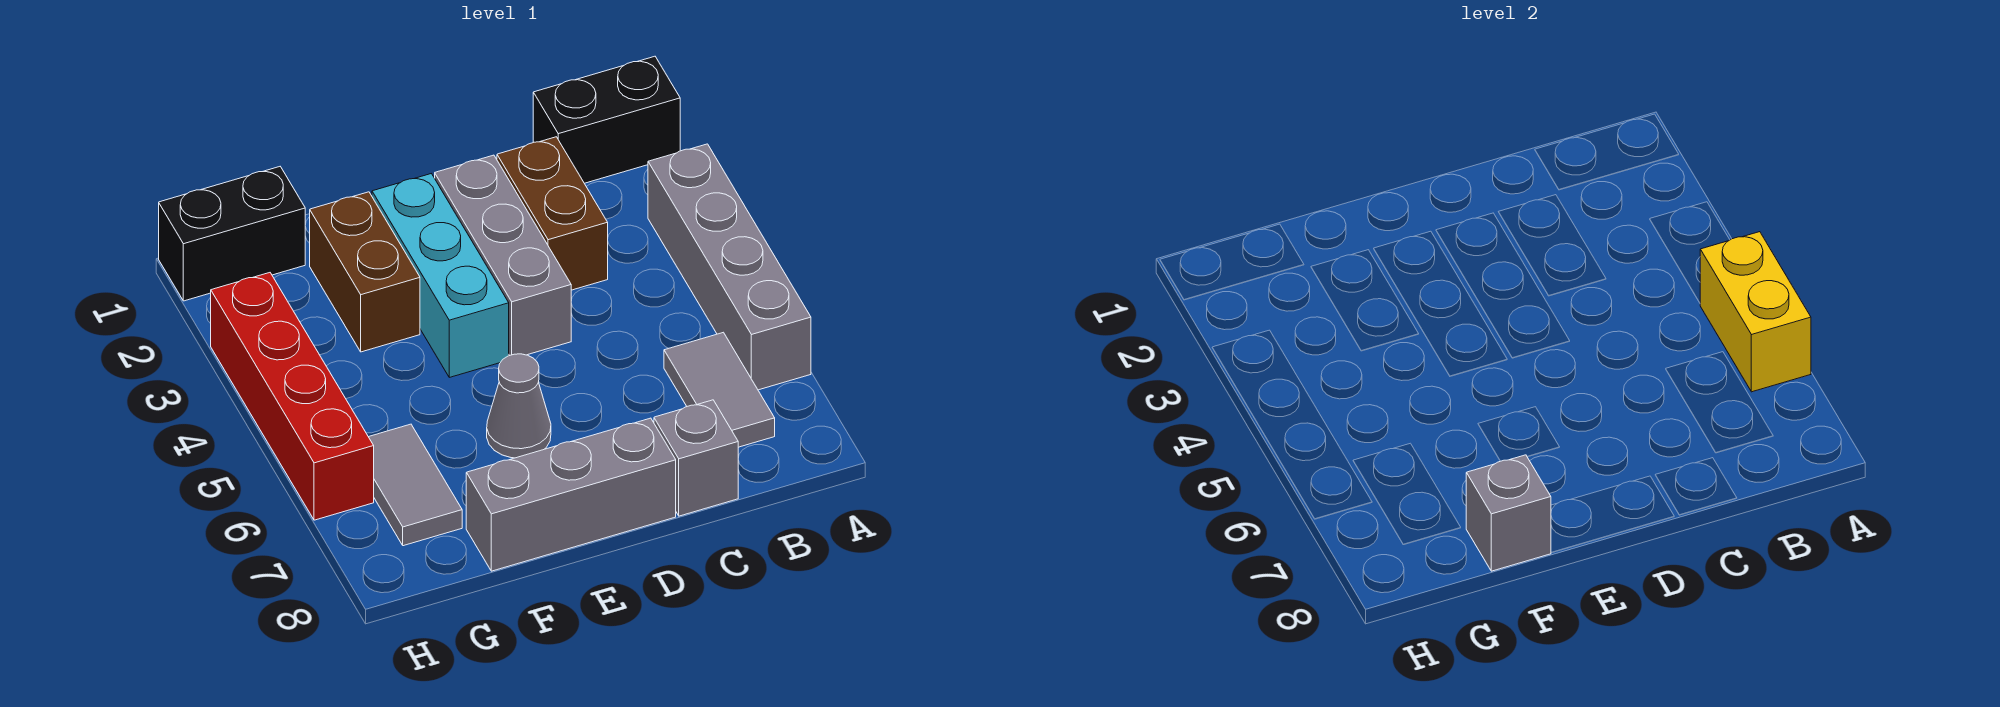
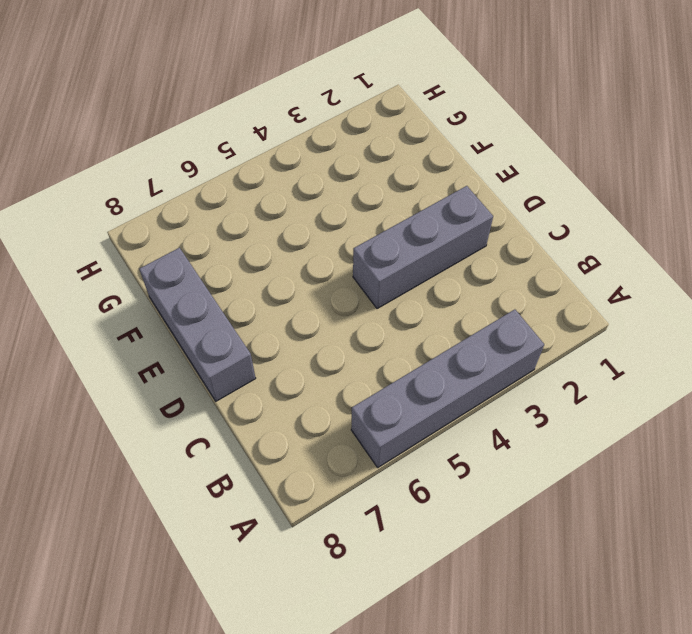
none -> black brick A1:B1 level 1
none -> grey tile B6:B7 level 1
none -> brown brick C2:C3 level 1

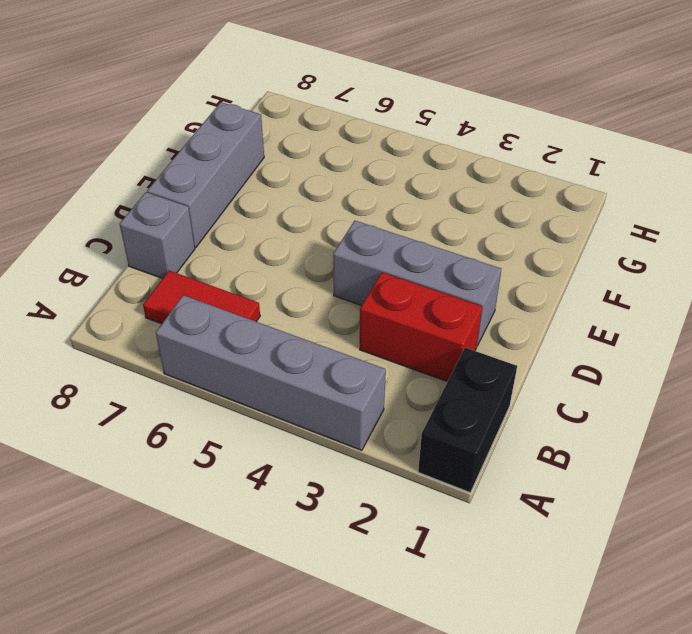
red tile B6:B7 level 1 -> grey tile B6:B7 level 1
red brick C2:C3 level 1 -> brown brick C2:C3 level 1
none -> cyan brick E2:E4 level 1
none -> grey cone E6 level 1
none -> brown brick F2:F3 level 1

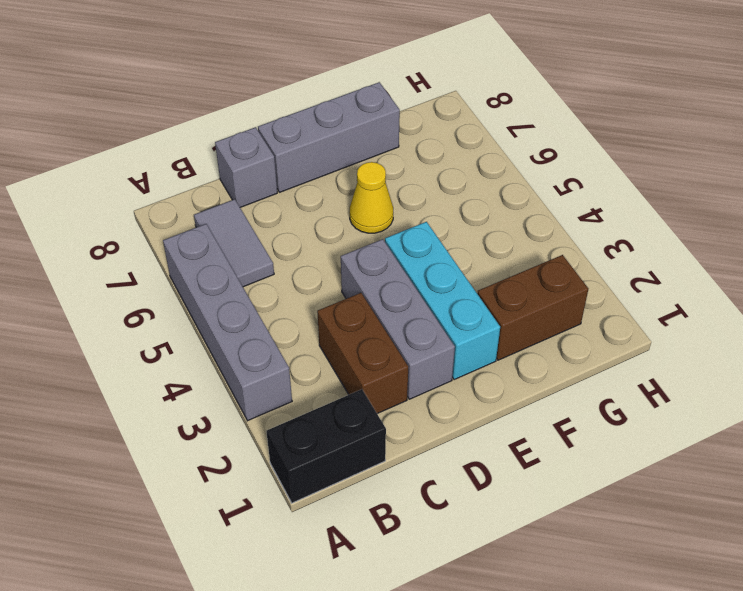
yellow cone E6 level 1 -> grey cone E6 level 1
brown brick F2:G2 level 1 -> brown brick F2:F3 level 1
none -> black brick G1:H1 level 1
none -> grey tile G6:G7 level 1
none -> red brick H3:H6 level 1

